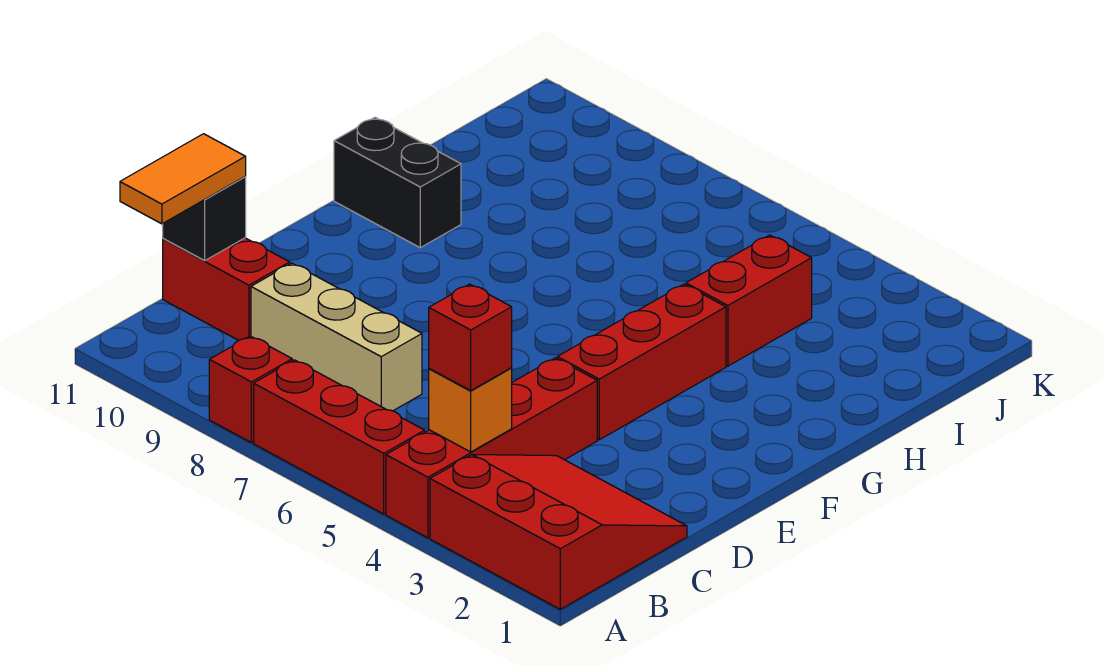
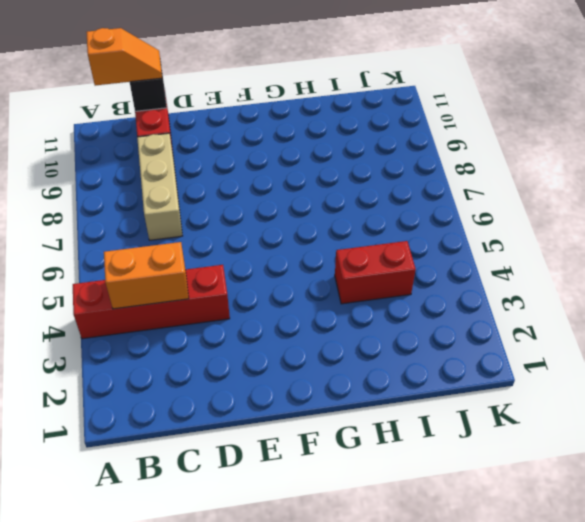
orange brick B4:C4 level 2 -> orange brick B4 level 2
orange slope B11:C11 level 3 top B -> orange tile B11:C11 level 3
none -> red slope A1:C3 level 1 top A
none -> red brick A5:A7 level 1
none -> red brick A8 level 1

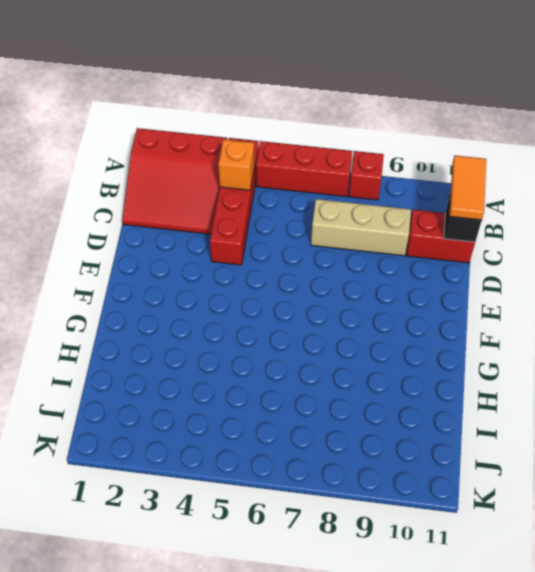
none -> red brick E4:G4 level 1
none -> black brick G10:G11 level 1
none -> red brick H4:I4 level 1

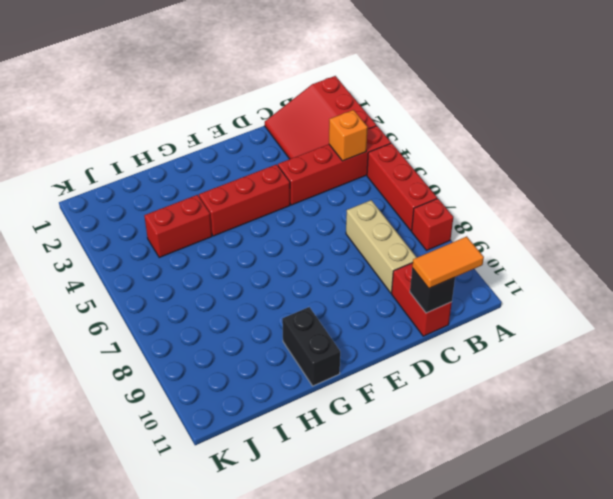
none -> red brick B4 level 3

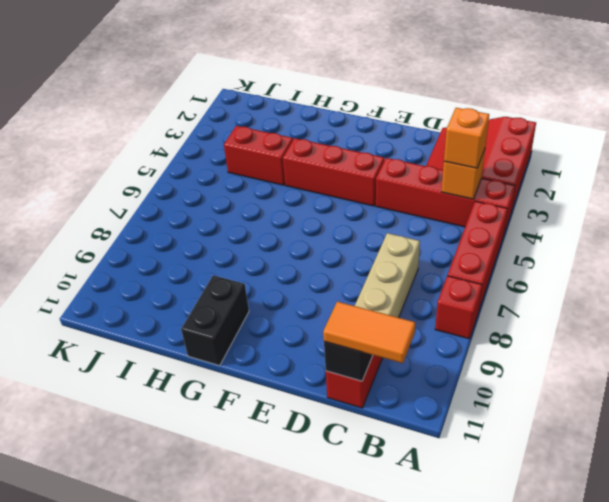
orange brick B4 level 3 -> red brick B4 level 3

